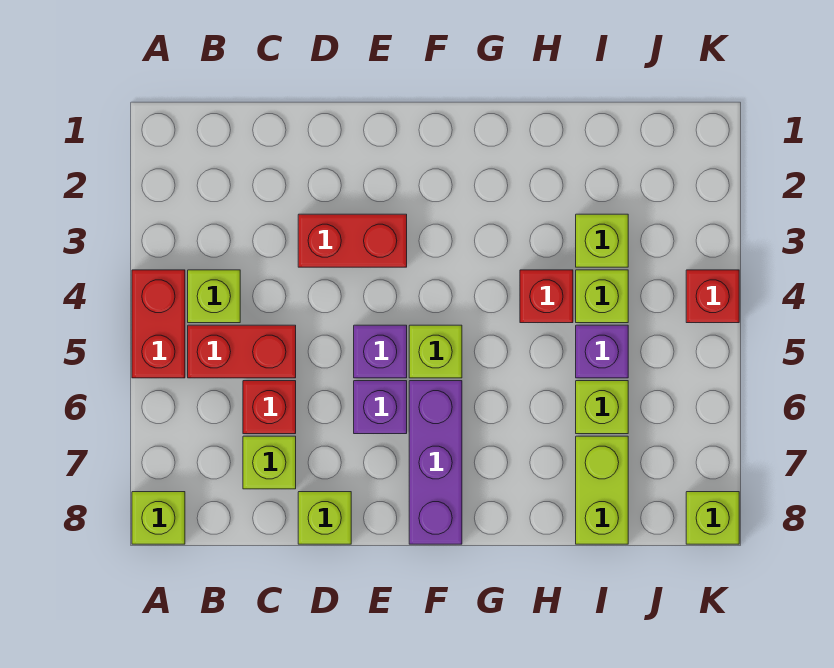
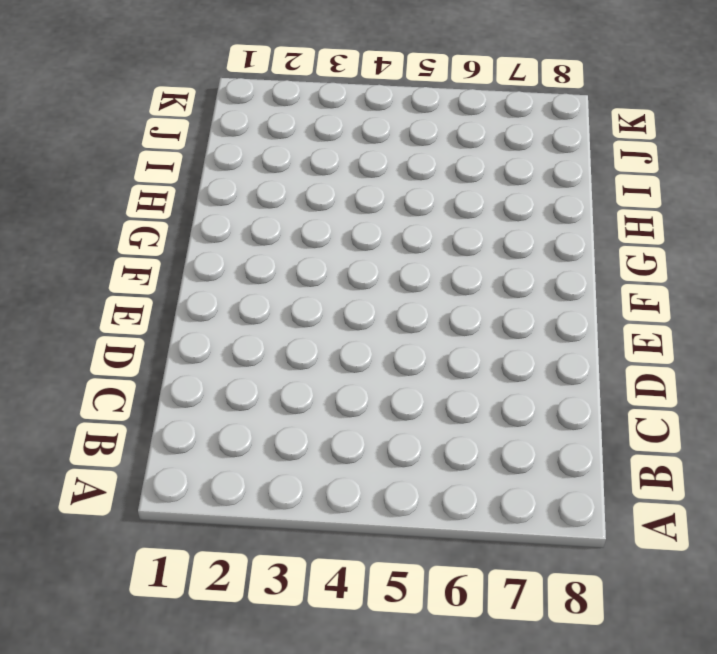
none -> red brick A4:A5 level 1
none -> lime brick A8 level 1
none -> lime brick B4 level 1

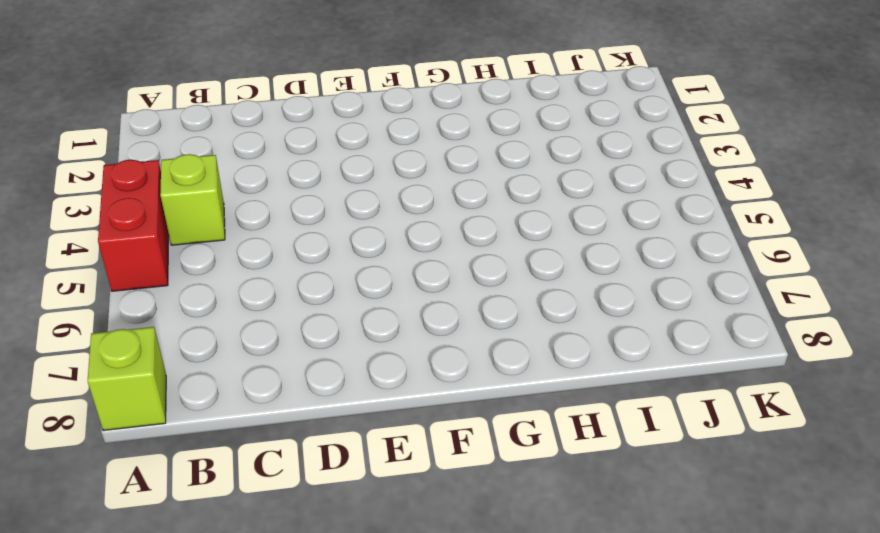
none -> red brick B5:C5 level 1
none -> red brick C6 level 1
none -> lime brick C7 level 1

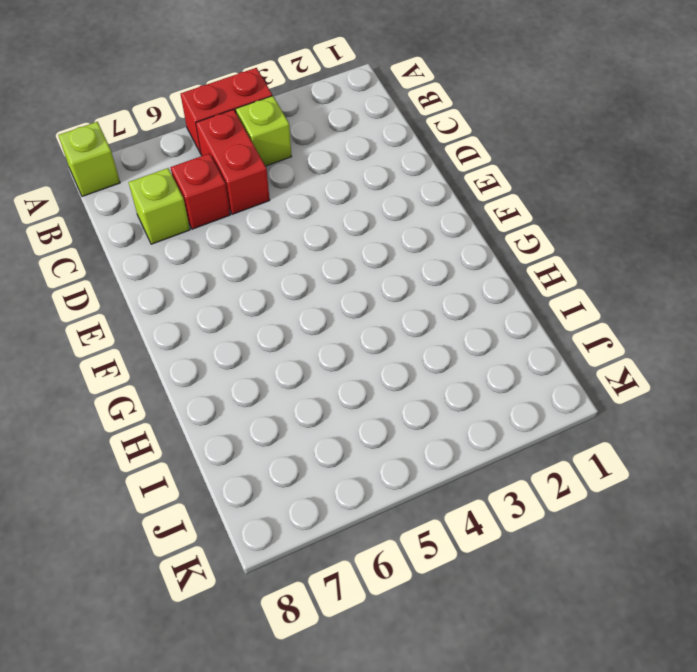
none -> red brick D3:E3 level 1
none -> lime brick D8 level 1
none -> purple brick E5 level 1

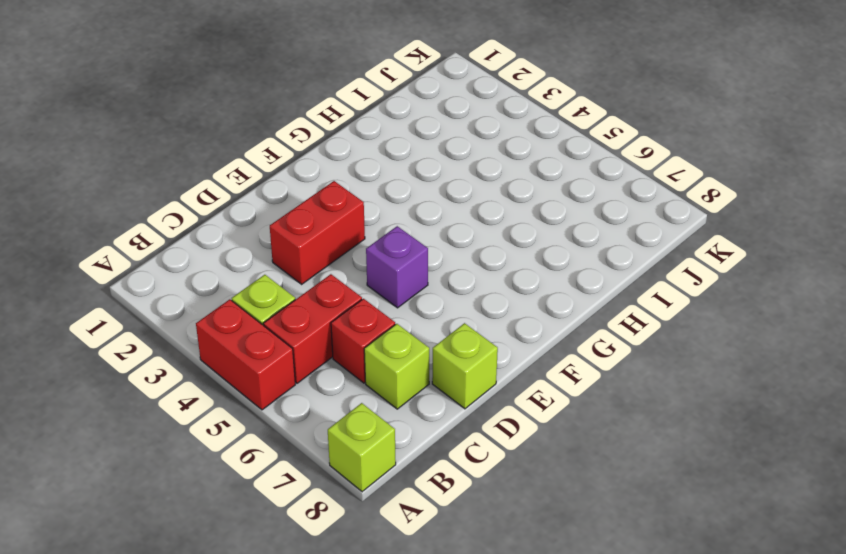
none -> purple brick E6 level 1
none -> lime brick F5 level 1
none -> purple brick F6:F8 level 1

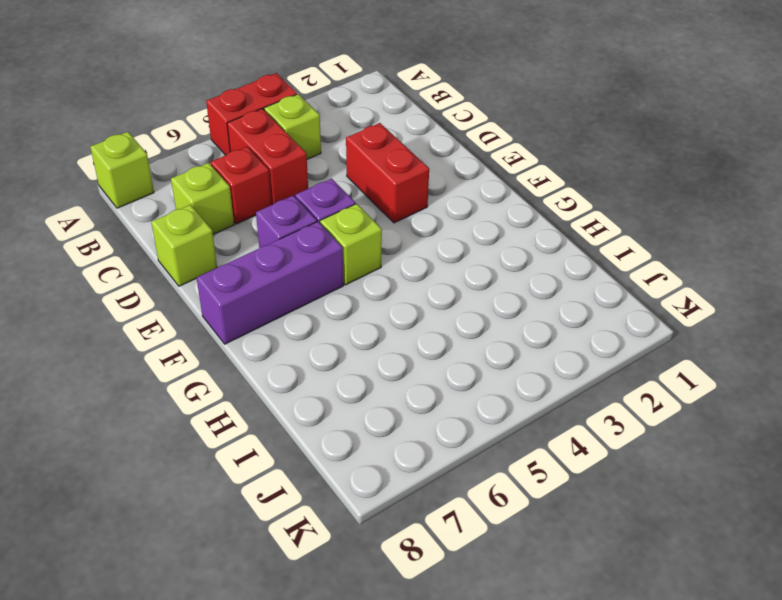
none -> red brick H4 level 1
none -> lime brick I3 level 1
none -> lime brick I4 level 1

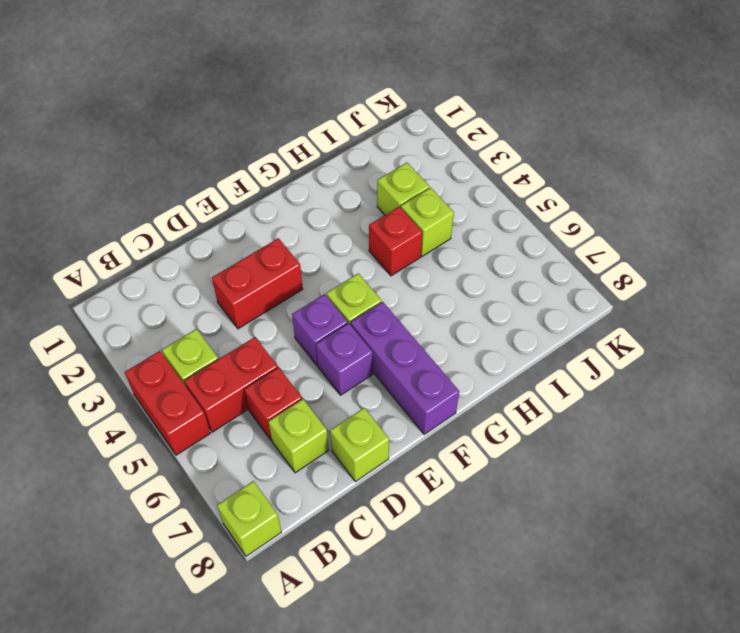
none -> purple brick I5 level 1
none -> lime brick I6 level 1
none -> lime brick I7:I8 level 1

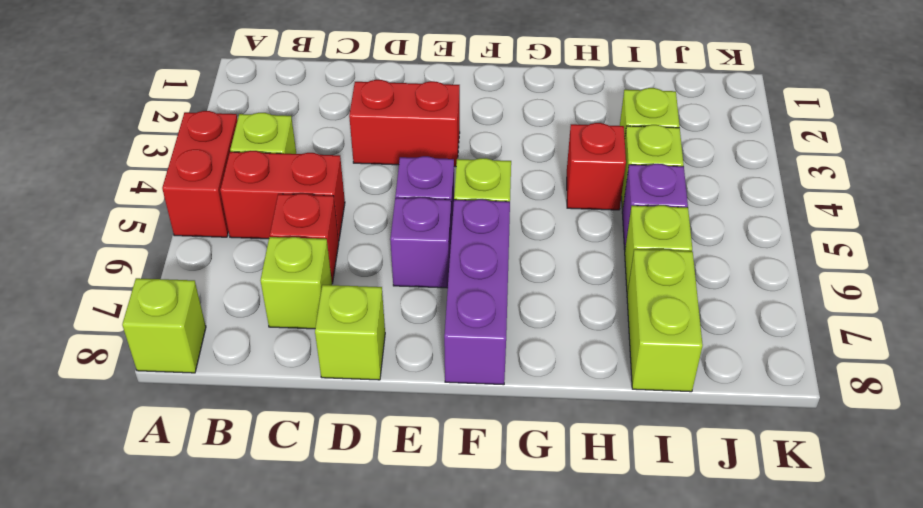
none -> red brick K4 level 1
none -> lime brick K8 level 1

